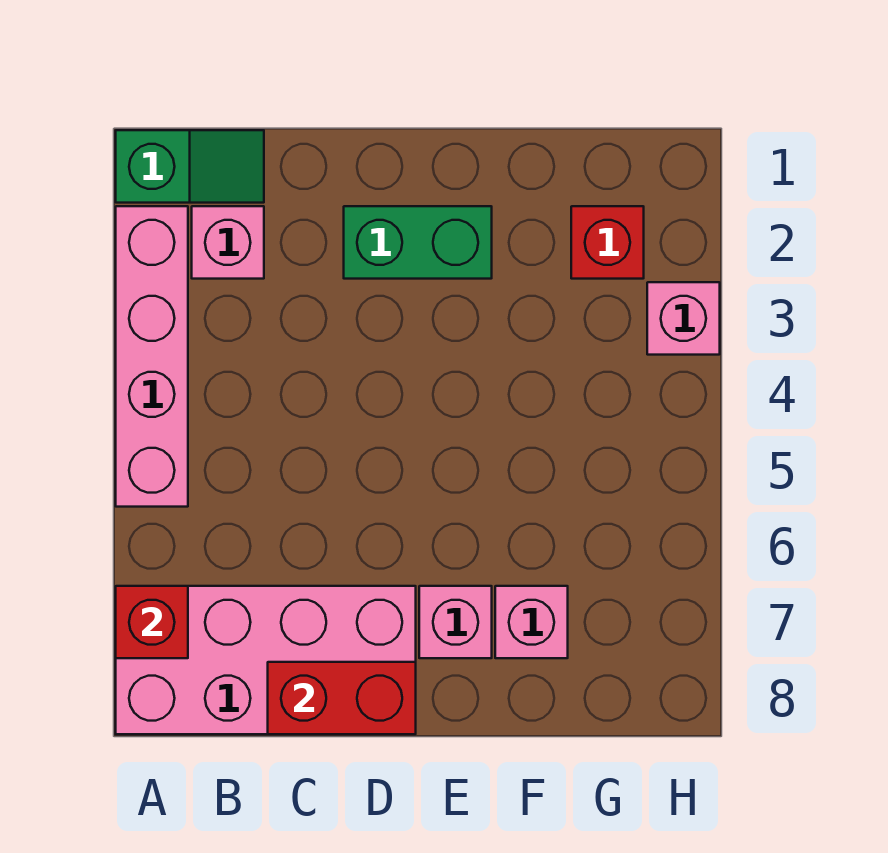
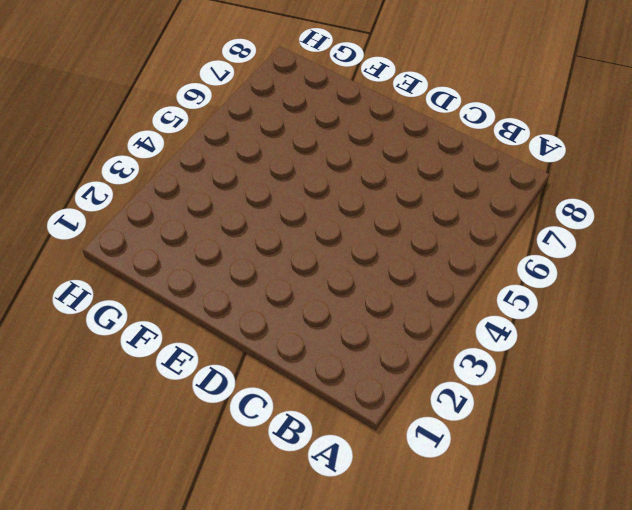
none -> green slope A1:B1 level 1 top A
none -> pink brick A2:A5 level 1

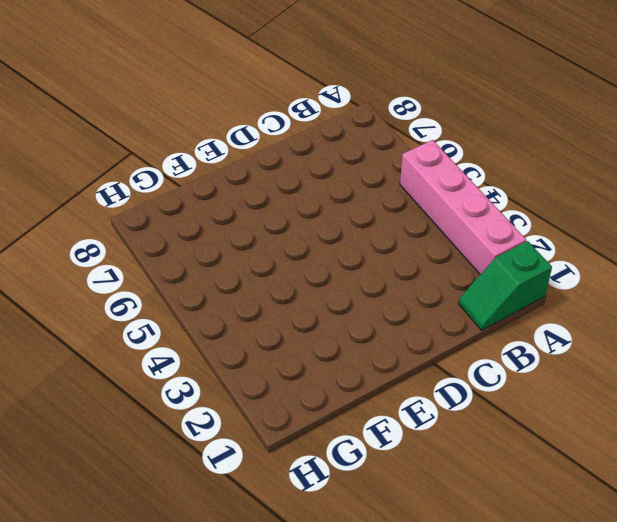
none -> pink brick A7:D8 level 1
none -> pink brick B2 level 1

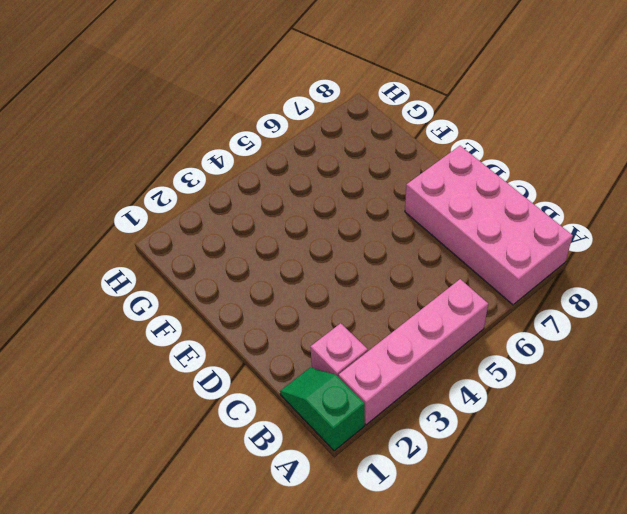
none -> green brick D2:E2 level 1
none -> pink brick E7 level 1

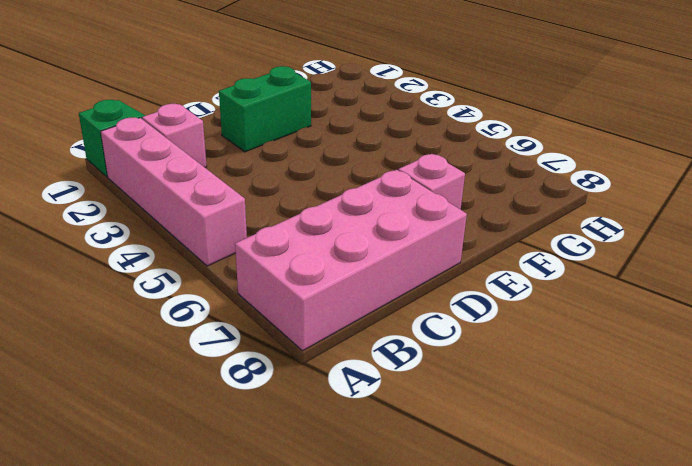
none -> pink brick F7 level 1
none -> red brick G2 level 1

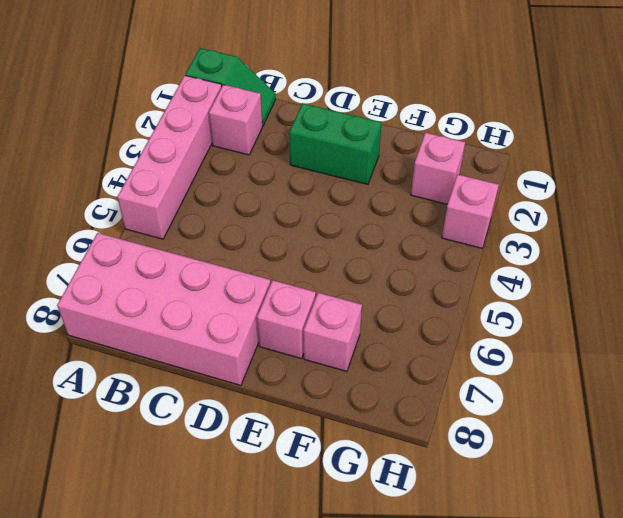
pink brick G2 level 1 -> red brick G2 level 1
none -> red brick A7 level 2
none -> red brick C8:D8 level 2

